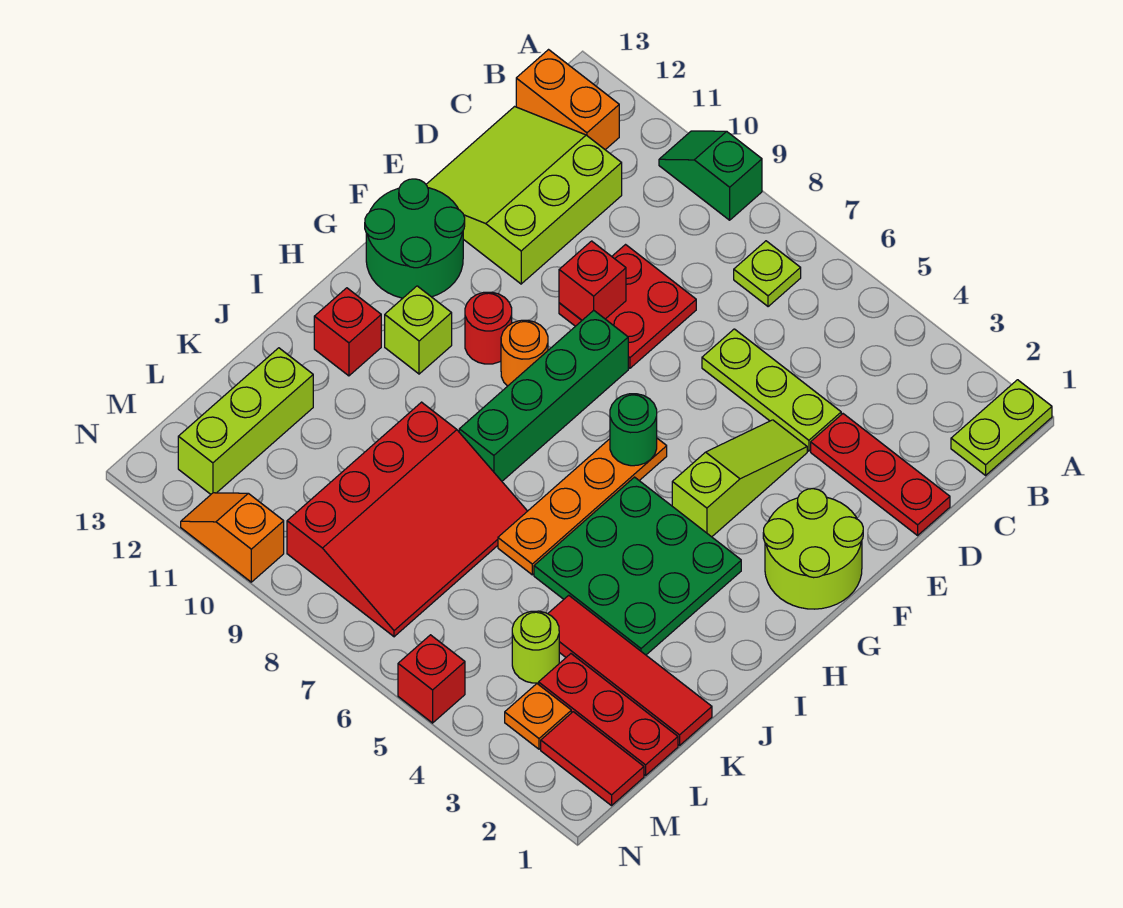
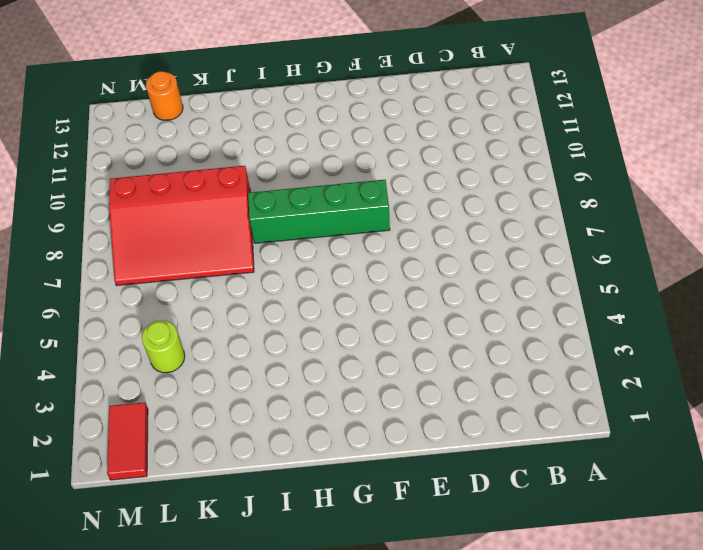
orange round brick L13 level 1 -> orange round brick G9 level 1
none -> lime plate A1:B1 level 1
none -> green slope A9:A10 level 1 top 9
none -> lime plate B7 level 1

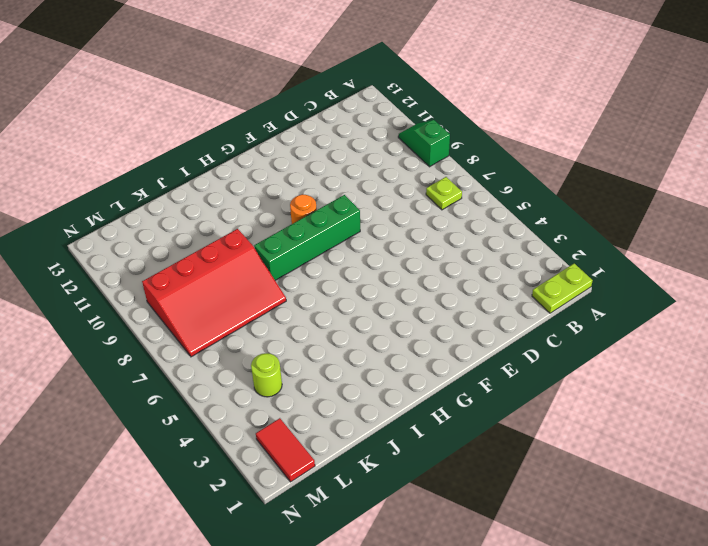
none -> orange brick B12:B13 level 1
none -> lime slope C11:E13 level 1 top 11
none -> red plate D1:D3 level 1

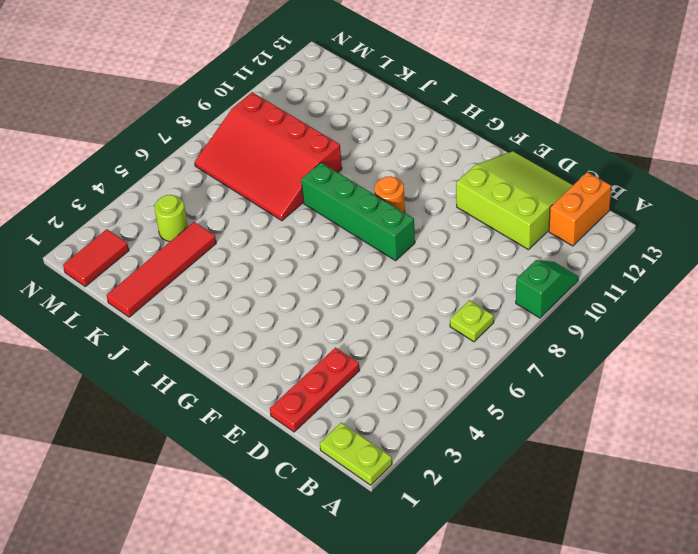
none -> lime plate D4:D6 level 1
none -> red plate D8:E9 level 1
none -> lime slope E4:G4 level 1 top G

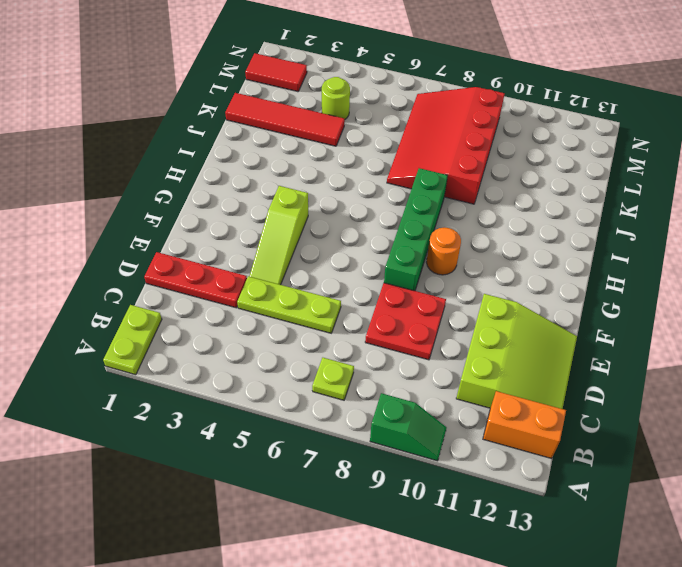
none -> lime round brick F1:G2 level 1
none -> green round brick F12:G13 level 1
none -> orange plate G6:J6 level 1

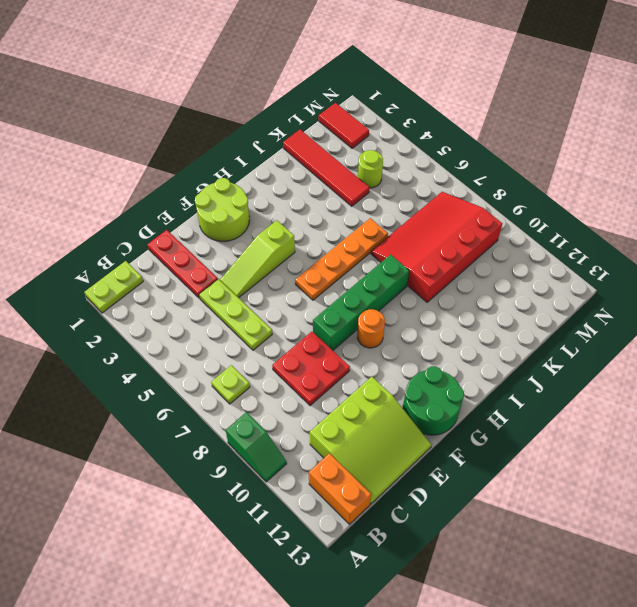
none -> red round brick G10 level 1
none -> green plate H3:J5 level 1
none -> lime brick H11 level 1

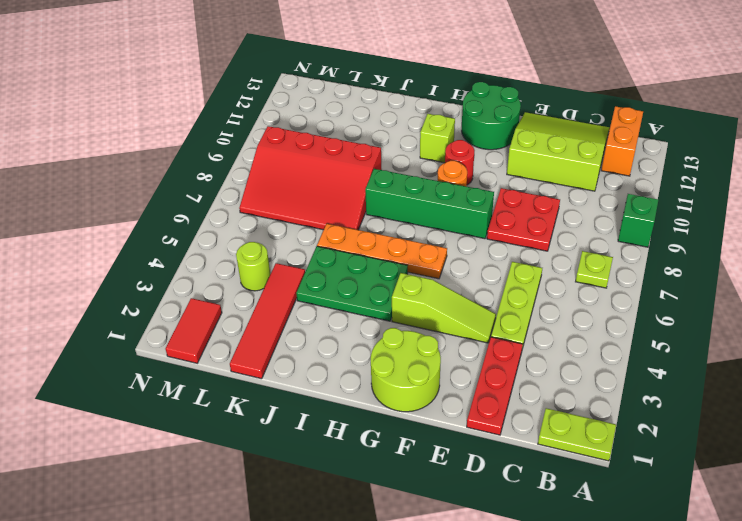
green plate H4:J5 level 1 -> green plate H3:J5 level 1
none -> red brick I12 level 1
none -> lime brick K12:M12 level 1
none -> red plate L1:L3 level 1

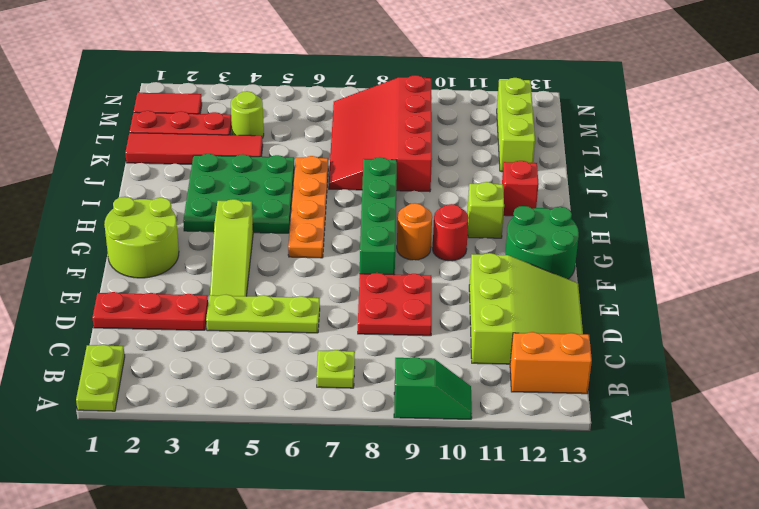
none -> orange plate M3 level 1
none -> red brick N5 level 1
none -> orange slope N10:N11 level 1 top 10

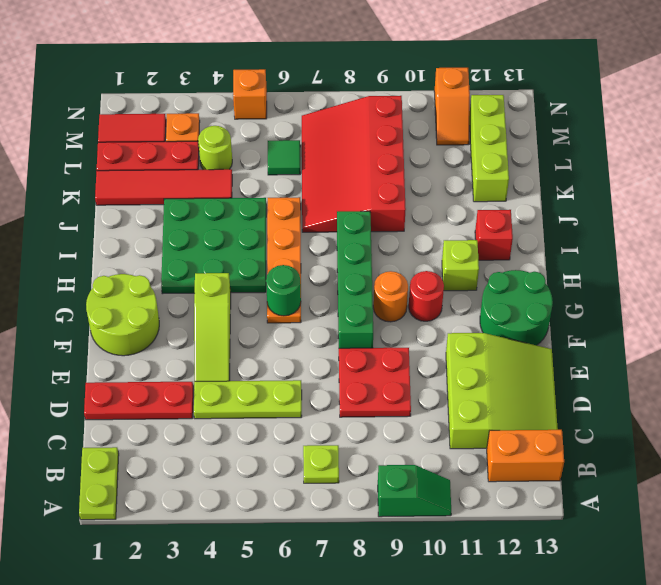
green tile L6 level 1 -> none
orange slope M11:N11 level 1 top N -> orange slope N10:N11 level 1 top 10
orange brick N5 level 1 -> red brick N5 level 1
none -> red brick E9 level 2

